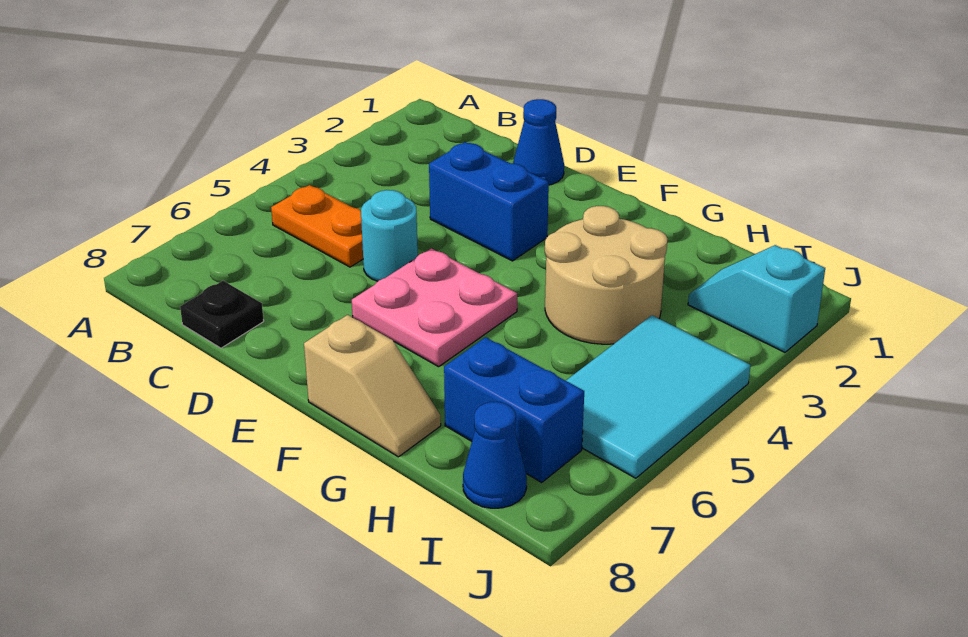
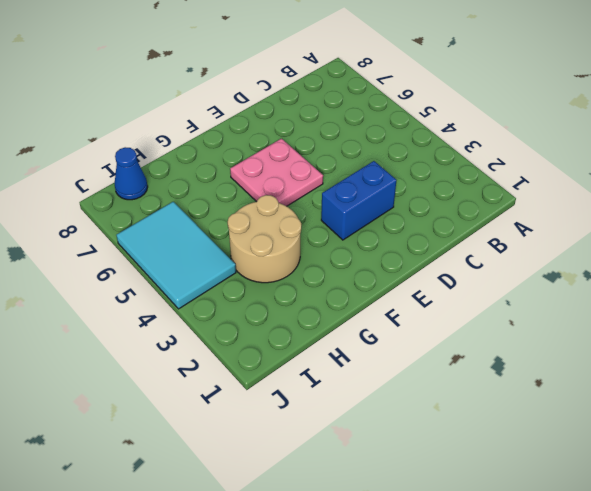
none -> orange plate B5:C5 level 1
none -> black plate C8 level 1
none -> blue cone D1 level 1

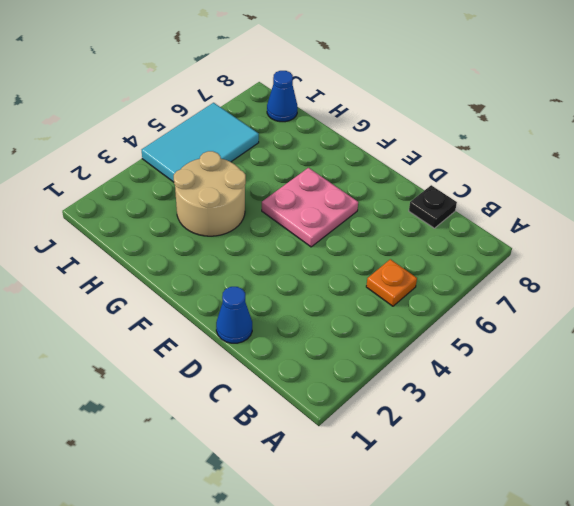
orange plate B5 level 1 -> orange plate B5:C5 level 1
none -> blue brick D3:E3 level 1
none -> cyan round brick D5 level 1
none -> tan slope F8:G8 level 1 top F

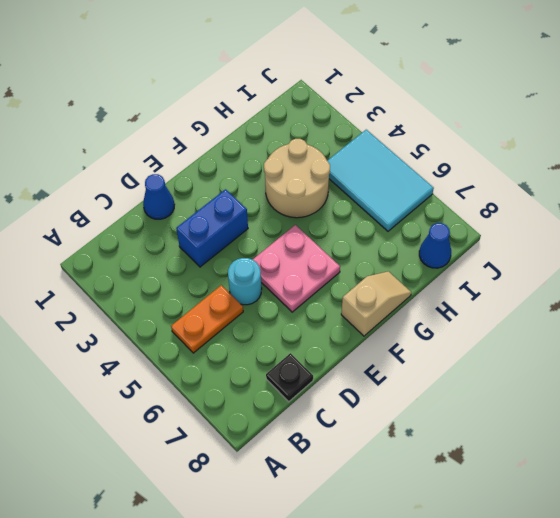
none -> blue brick H7:I7 level 1
none -> cyan slope I2:J2 level 1 top J

